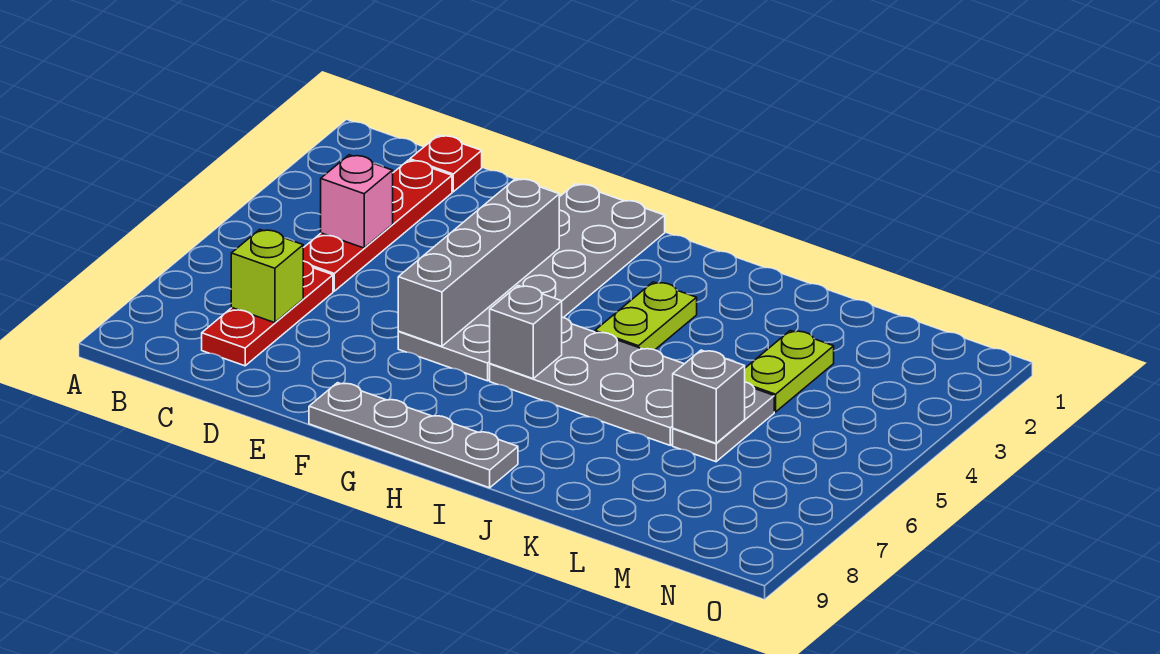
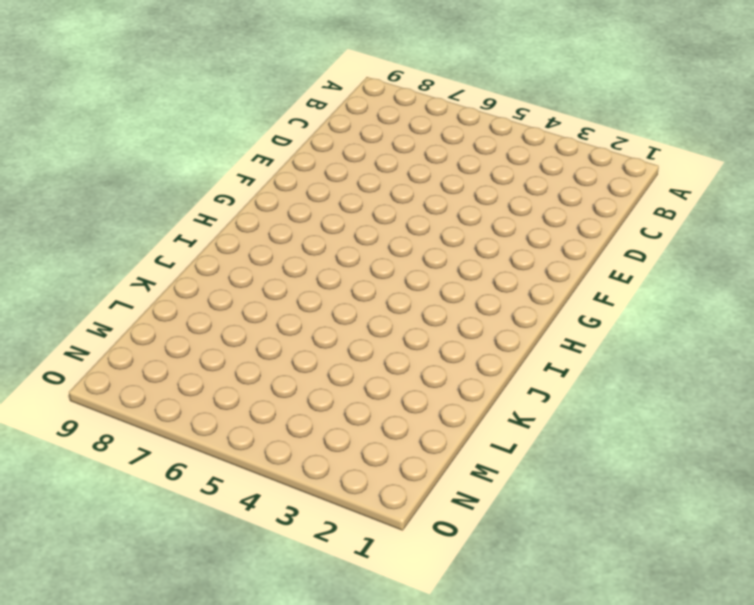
none -> red plate C1 level 1
none -> red plate C2:C5 level 1
none -> red plate C6:C8 level 1

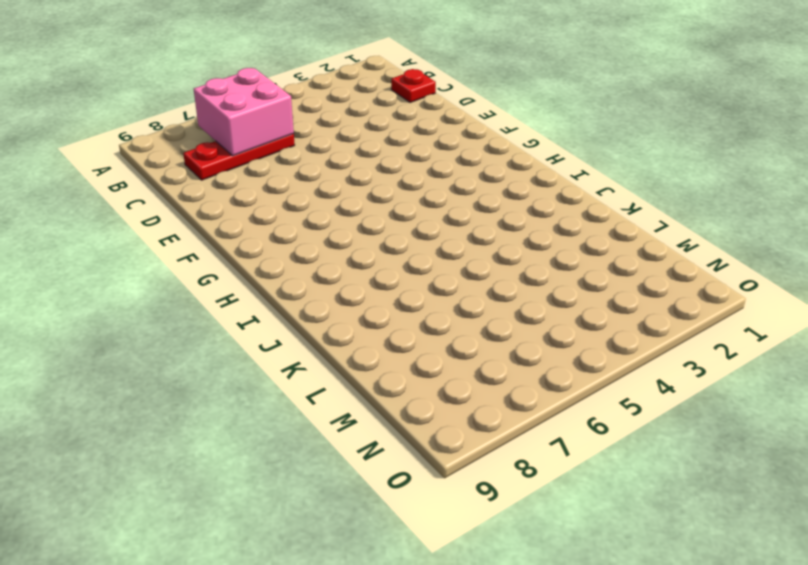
pink brick B6:C7 level 2 -> lime brick C7 level 2
none -> red plate C2:C5 level 1
none -> grey plate F1:G6 level 1
none -> grey plate F9:I9 level 1

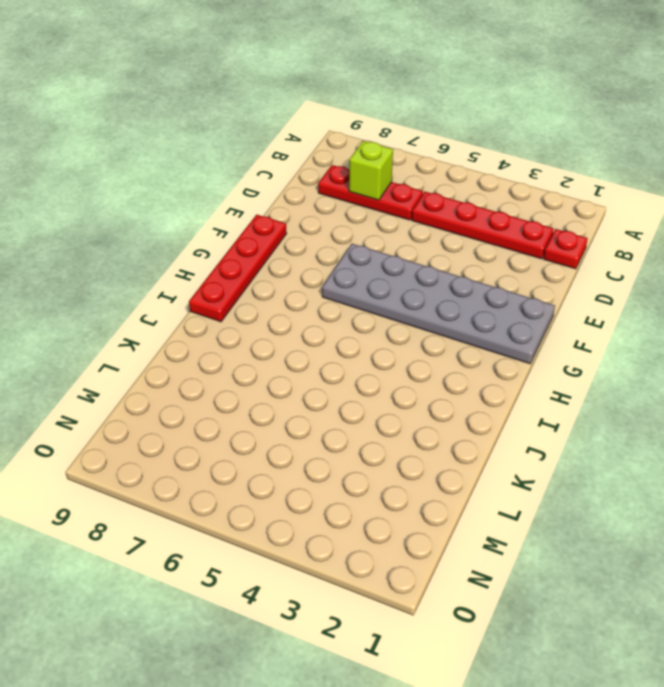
red plate F9:I9 level 1 -> grey plate F9:I9 level 1
none -> grey plate H5:K6 level 1
none -> lime plate I3:I4 level 1
none -> lime plate L3:L4 level 1

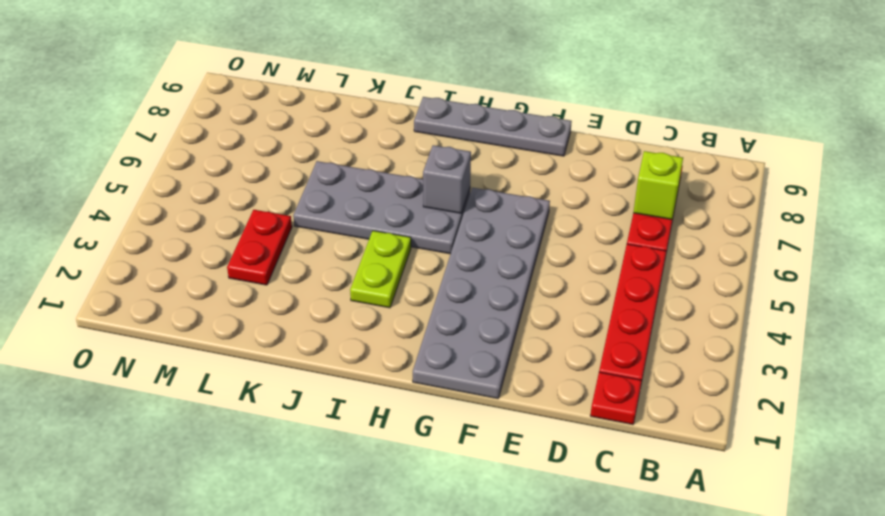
red plate L3:L4 level 1 -> lime plate L3:L4 level 1
none -> grey plate L5:L6 level 1
none -> pink brick C4 level 2
none -> grey brick F3:F6 level 2

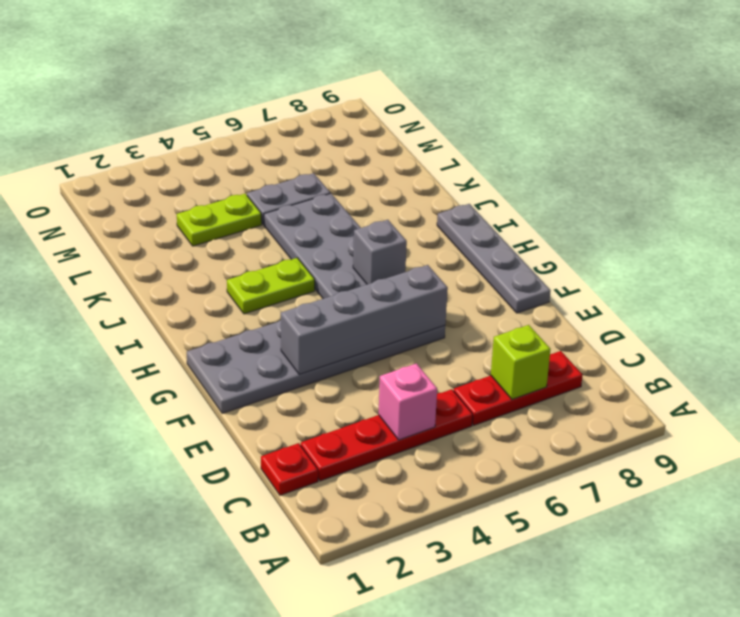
none -> grey brick L6 level 2

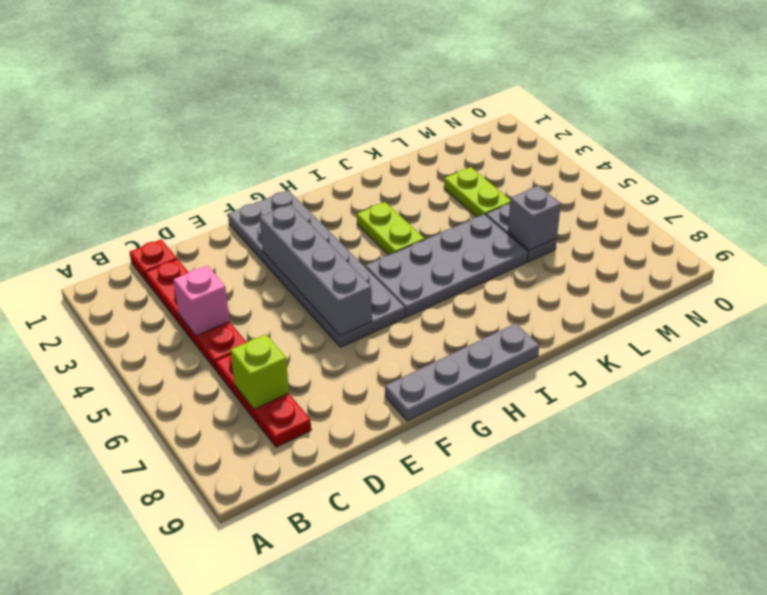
none -> grey brick H6 level 2

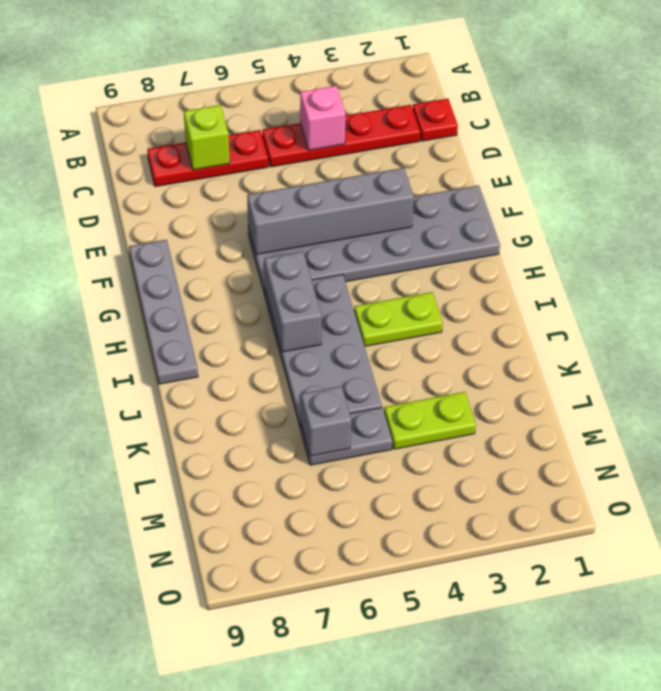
grey brick H6:I6 level 2 -> grey brick H6 level 2

